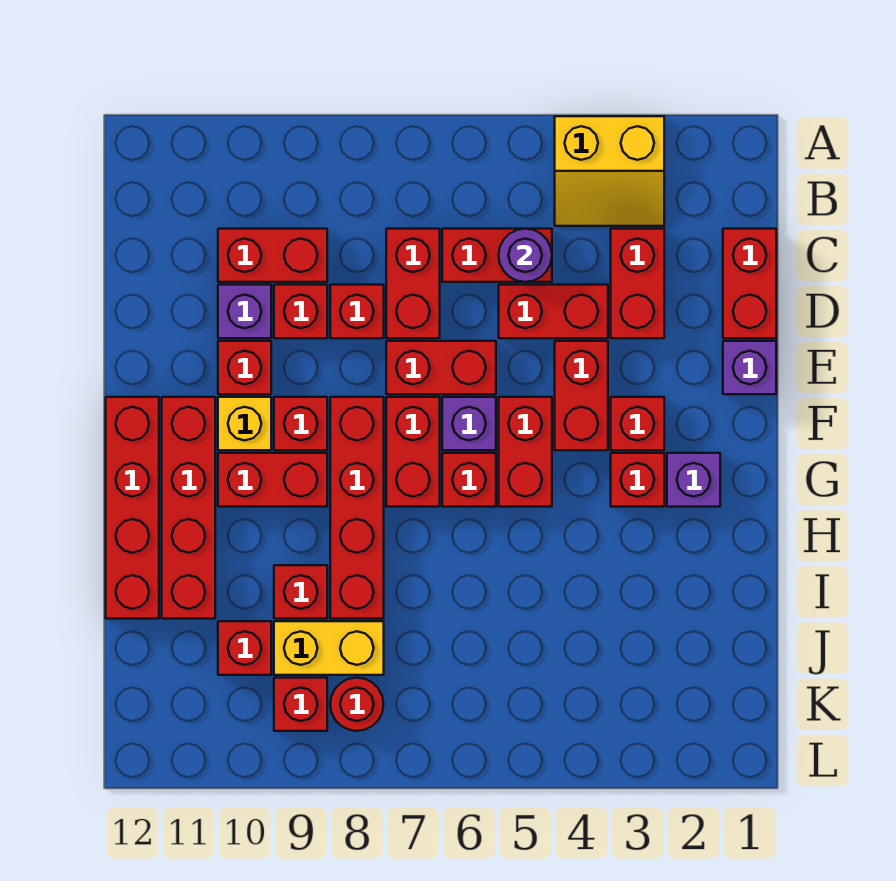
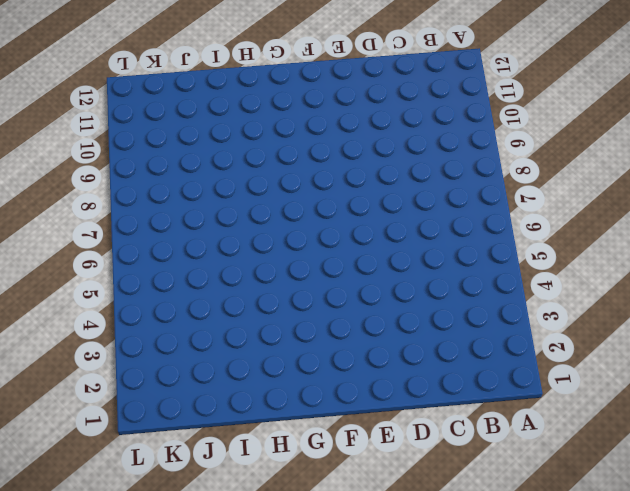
none -> yellow slope A3:B4 level 1 top A
none -> red brick C1:D1 level 1
none -> red brick C3:D3 level 1
none -> red brick C5:C6 level 1

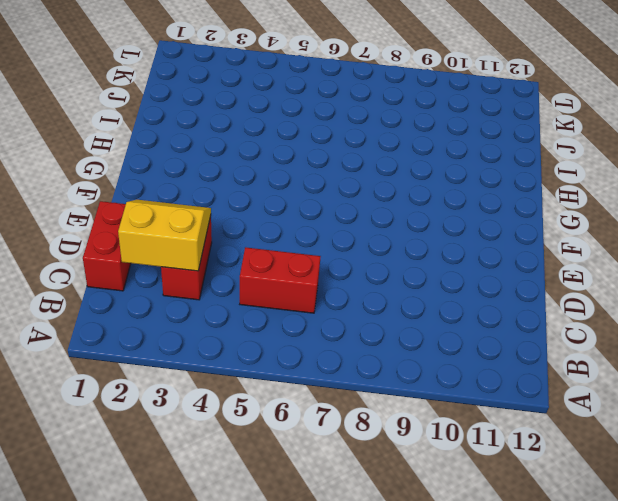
yellow slope C2:D3 level 2 top C -> yellow slope A3:B4 level 1 top A
none -> red brick C7:D7 level 1
none -> red brick C9:C10 level 1
none -> red brick D4:D5 level 1
none -> red brick D8 level 1

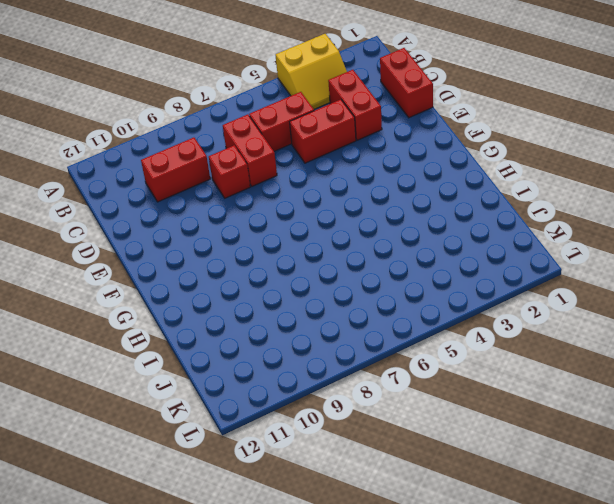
none -> red brick D9 level 1
none -> purple brick D10 level 1
none -> purple brick E1 level 1
none -> red brick E4:F4 level 1

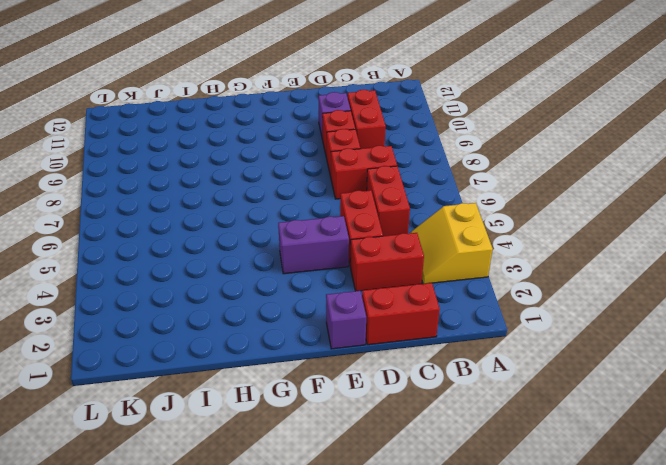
purple brick E4:F4 level 1 -> red brick E4:F4 level 1
none -> red brick E6:E7 level 1
none -> red brick E10 level 1
none -> red brick F3 level 1
none -> red brick F5:G5 level 1

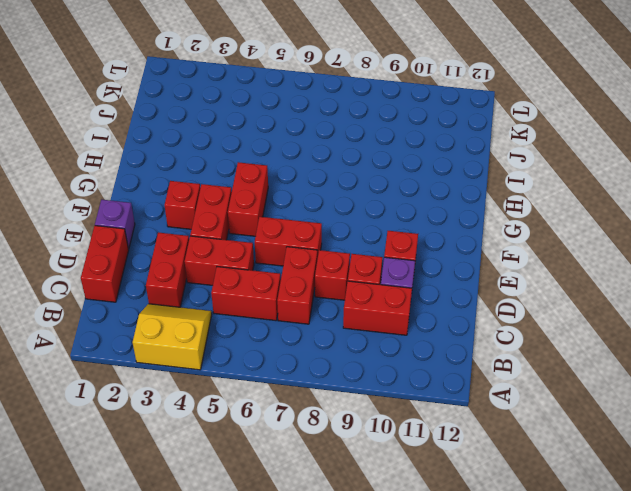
none -> purple brick F6 level 1
none -> red brick F7:G7 level 1
none -> red brick F8:I8 level 1
none -> red brick F9 level 1

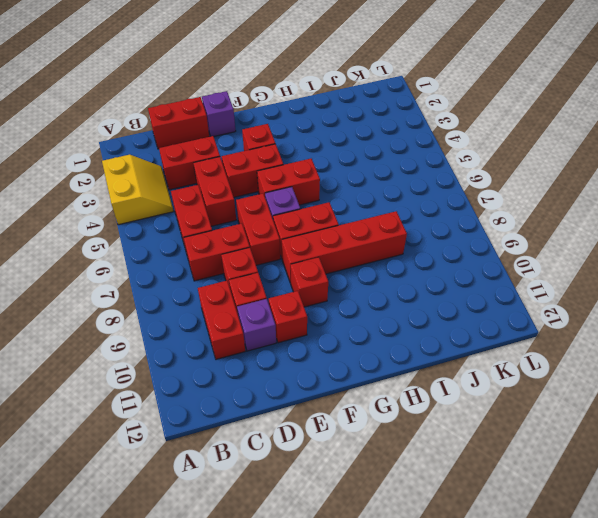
none -> yellow brick F10 level 1
none -> red brick F11:I11 level 1
none -> red brick F12:I12 level 1
none -> purple brick G2 level 1

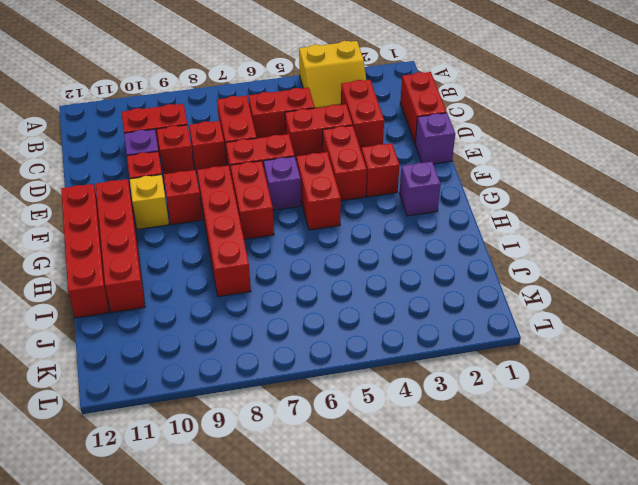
none -> red brick G3 level 1
none -> red brick G6 level 1
none -> red brick G9:G10 level 1
none -> red brick I9 level 1

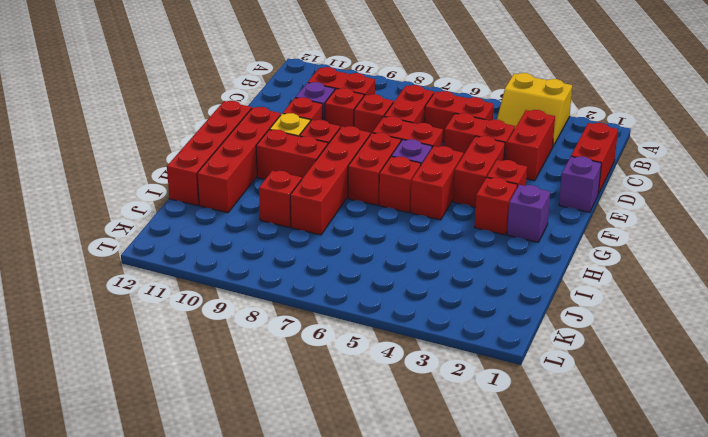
none -> yellow brick J8:J9 level 1
none -> red brick J10 level 1
none -> red round brick K8 level 1
none -> red brick K9 level 1

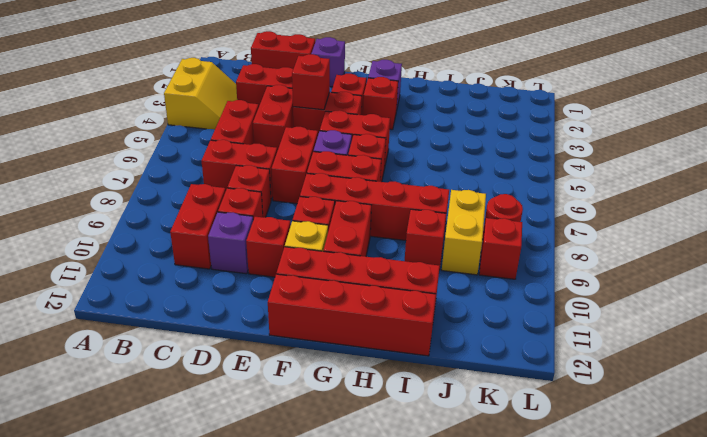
red brick E4 level 2 -> red brick J10 level 1
none -> purple round brick C5 level 2

